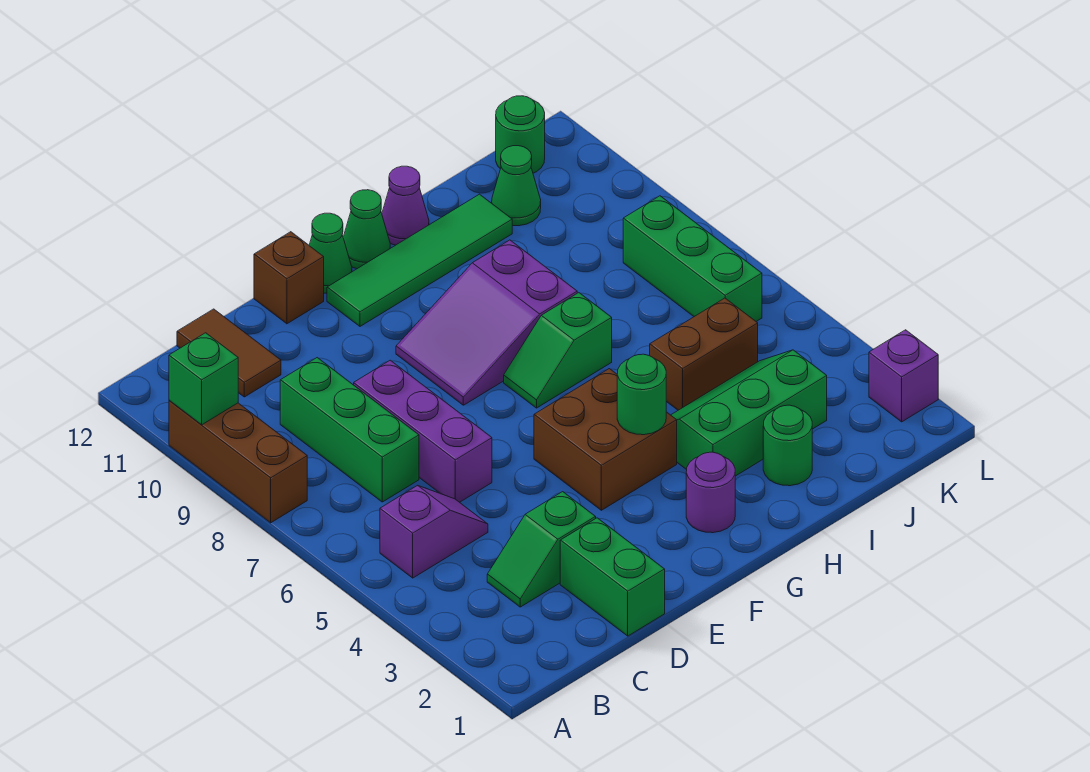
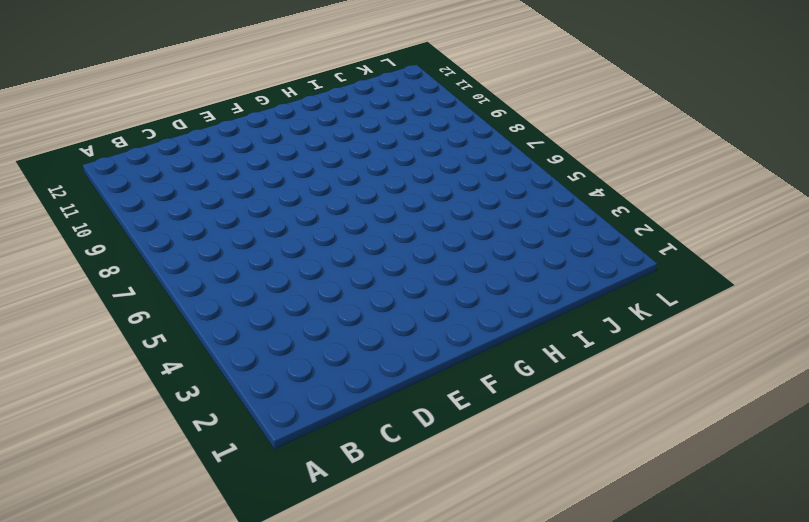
none -> brown brick A8:A10 level 1
none -> purple slope B5:C5 level 1 top B
none -> green slope C3:D3 level 1 top D

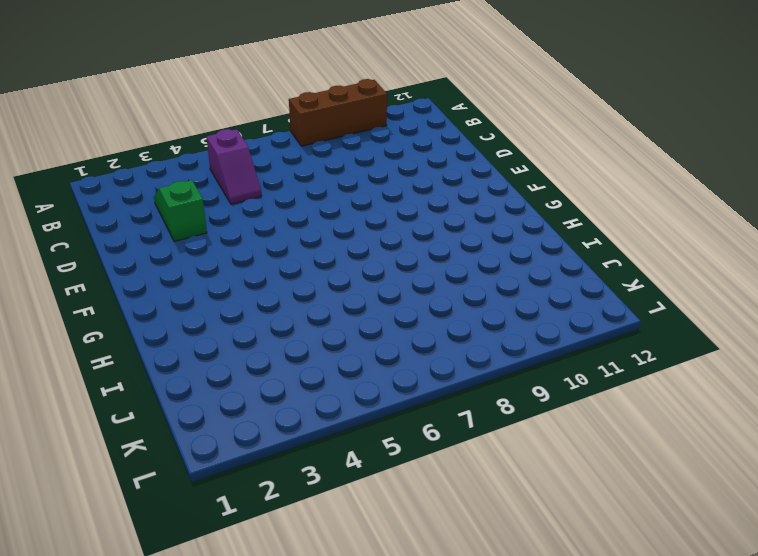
none -> green brick C7:C9 level 1
none -> brown tile C11:C12 level 1
none -> green brick D1:D2 level 1

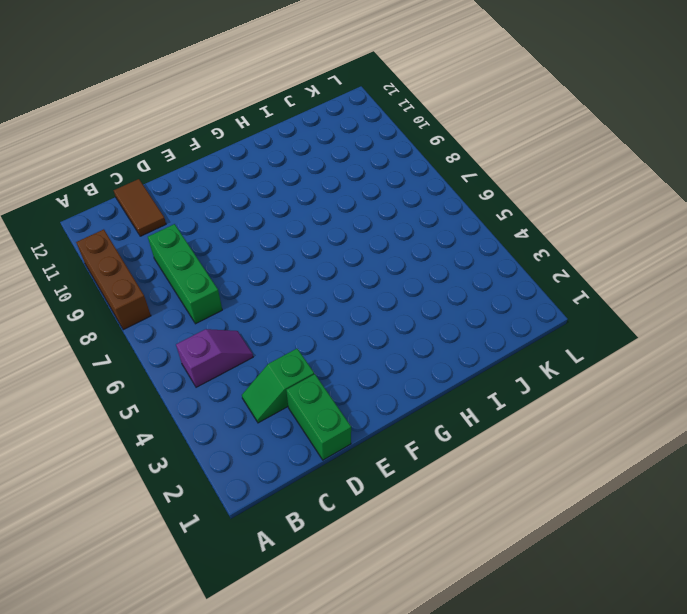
none -> purple brick D6:D8 level 1
none -> brown brick E12 level 1
none -> brown brick F4:G5 level 1

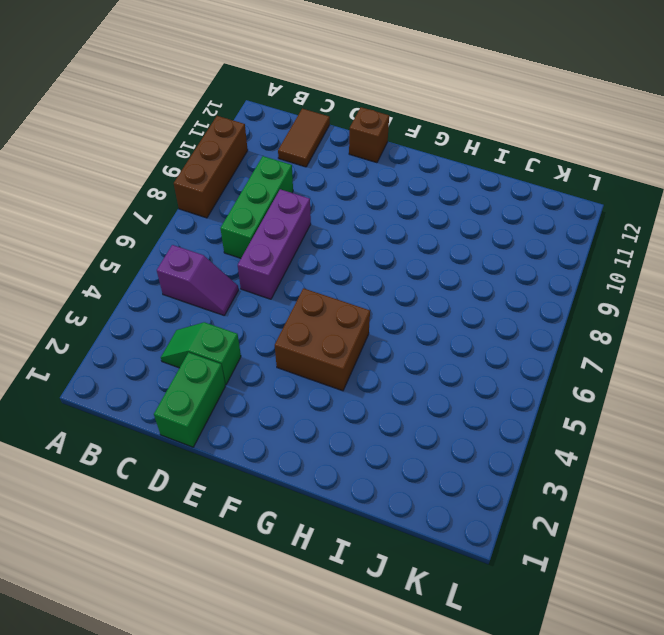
none -> purple slope F8:H9 level 1 top H
none -> green tile F11:I11 level 1
none -> green cone F12 level 1

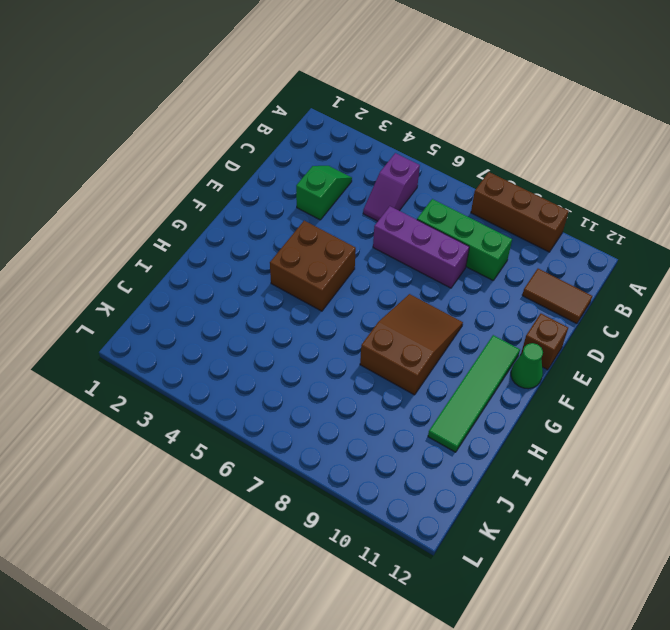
brown slope F8:H9 level 1 top H -> purple slope F8:H9 level 1 top H
none -> green brick D1:D2 level 1
none -> purple round brick G2 level 1
none -> green slope G7:H7 level 1 top H

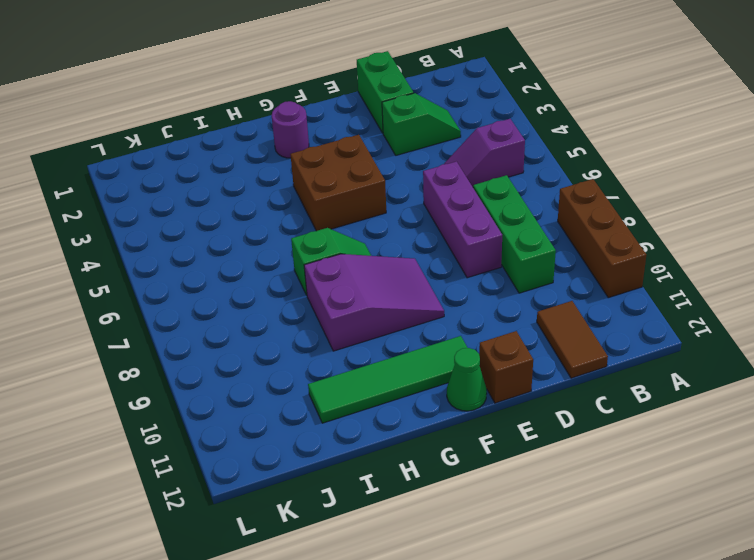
none -> green cone G12 level 1
none -> green slope H3:J4 level 1 top 3
none -> purple cone H12 level 1

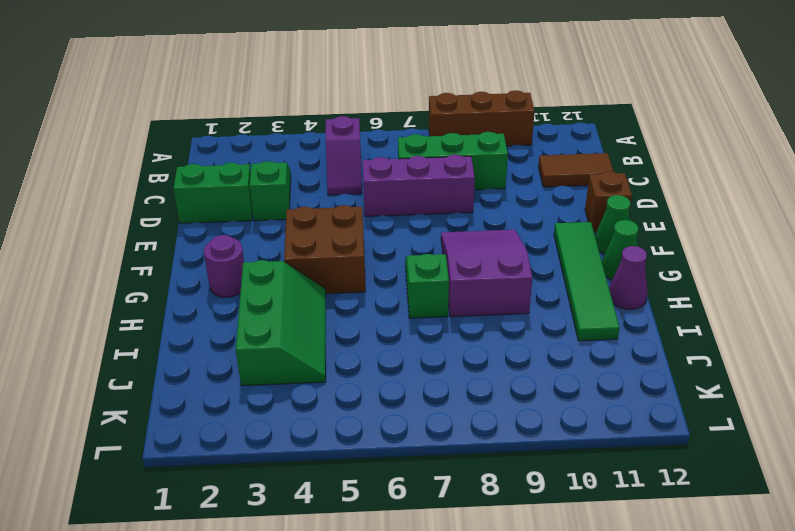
none -> green round brick I2 level 1
none -> brown brick I5:J5 level 1
none -> green cone J11 level 1

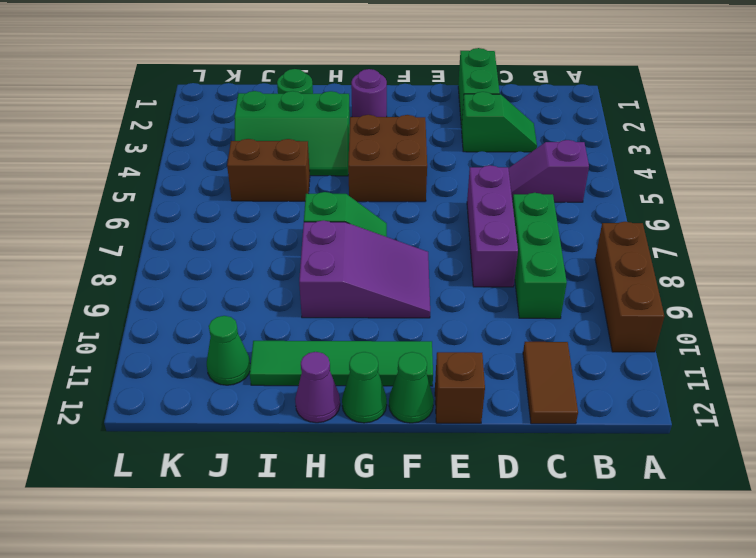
none -> green brick K6:K8 level 1
none -> green round brick K12 level 1
none -> purple brick L2 level 1

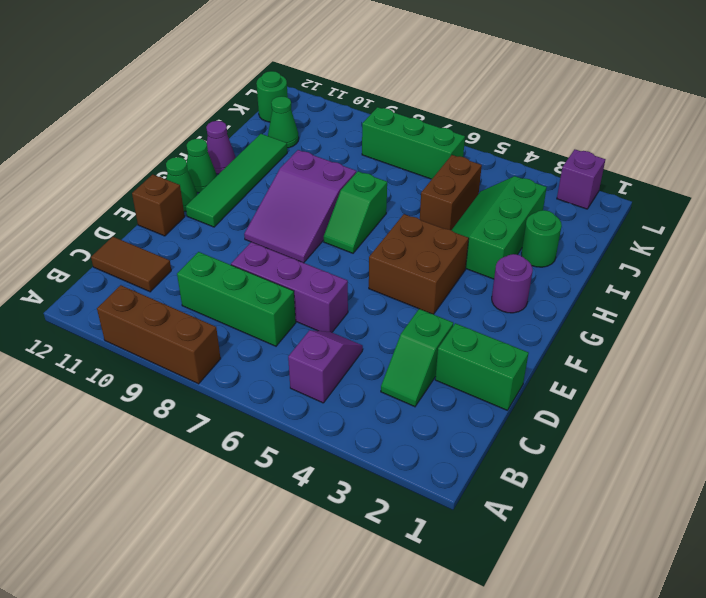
none -> green brick A10 level 2
none -> green round brick G4 level 2

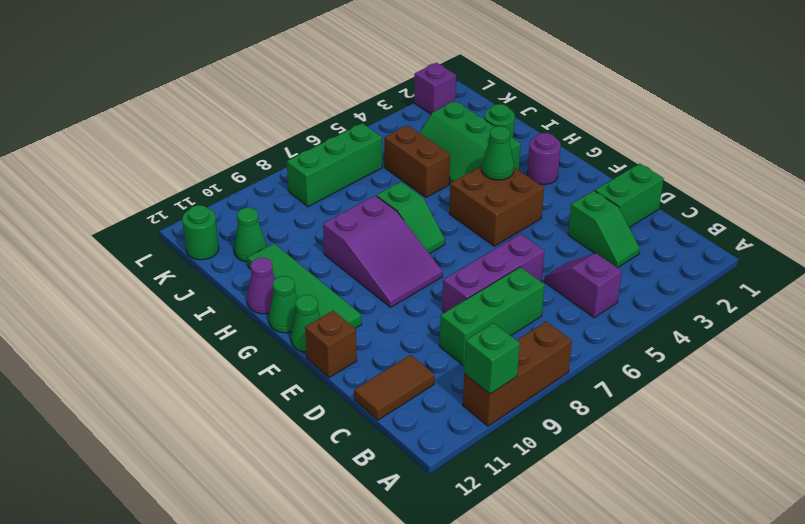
green cone G4 level 2 -> green round brick G4 level 2

